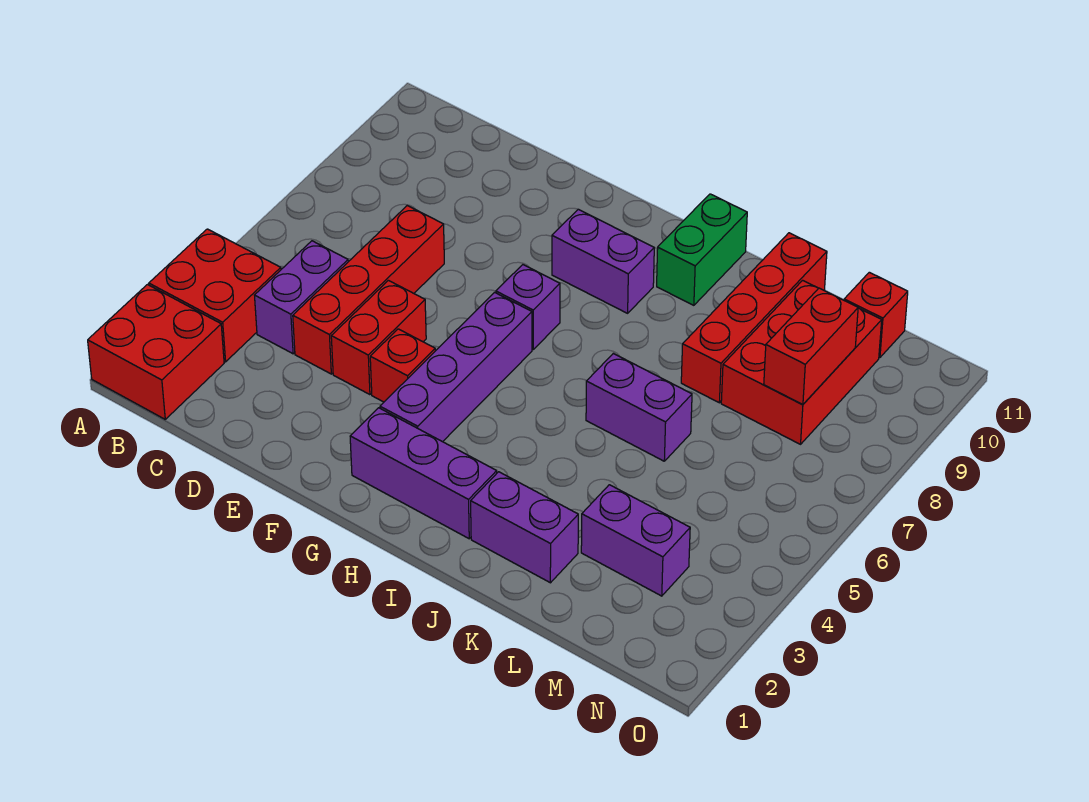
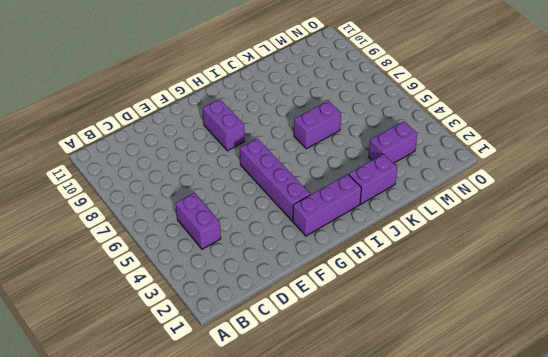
purple brick G8:G9 level 1 -> purple brick G9:H9 level 1
none -> red brick A1:B2 level 1
none -> red brick A3:B4 level 1
none -> red brick D4:D7 level 1

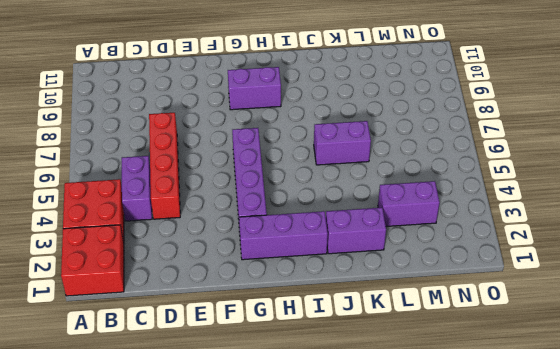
none -> red brick E4:E5 level 1
none -> red brick F4 level 1
none -> purple brick G7 level 1

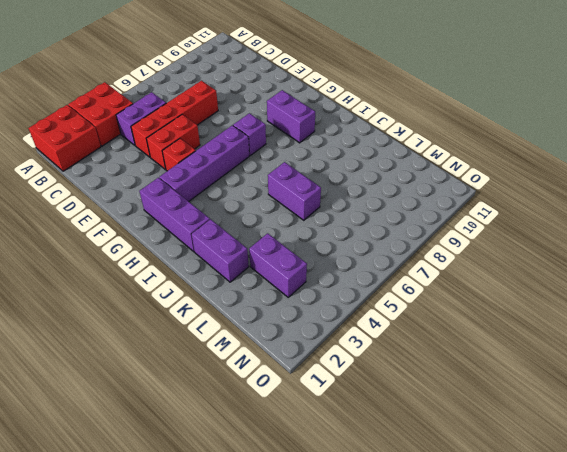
none -> green brick I10:I11 level 1
none -> red brick K8:K11 level 1
none -> red brick L8:M10 level 1

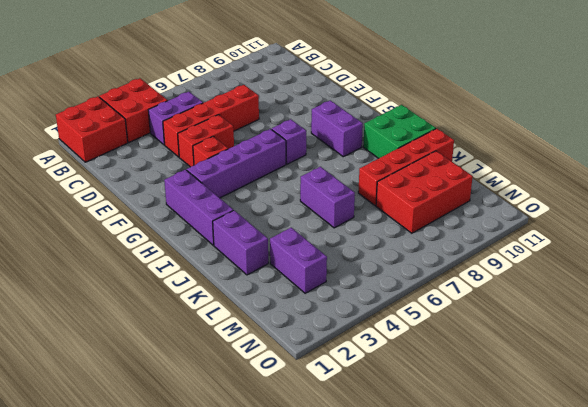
green brick I10:J11 level 1 -> green brick I10:I11 level 1
none -> red brick M11 level 1
none -> red brick M8:M9 level 2

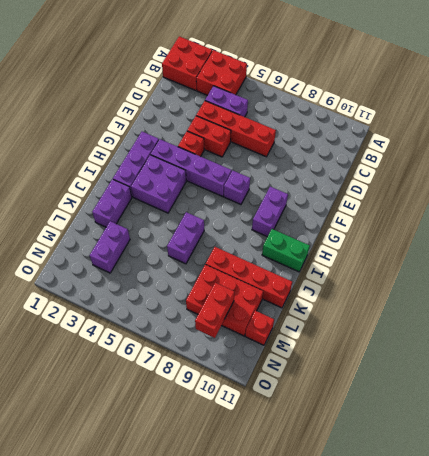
purple brick H3:I4 level 1 -> none
red brick M9:N9 level 2 -> red brick M8:M9 level 2

